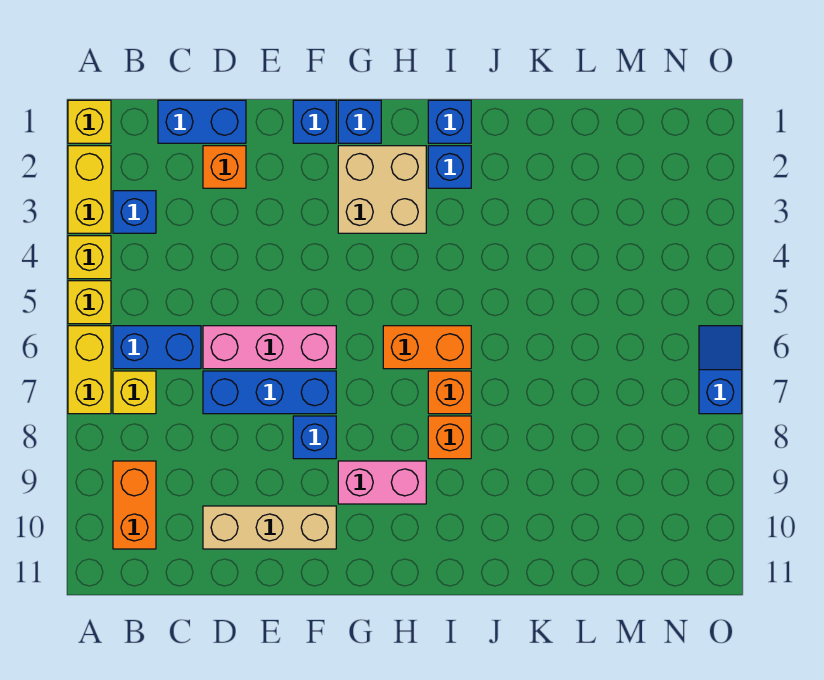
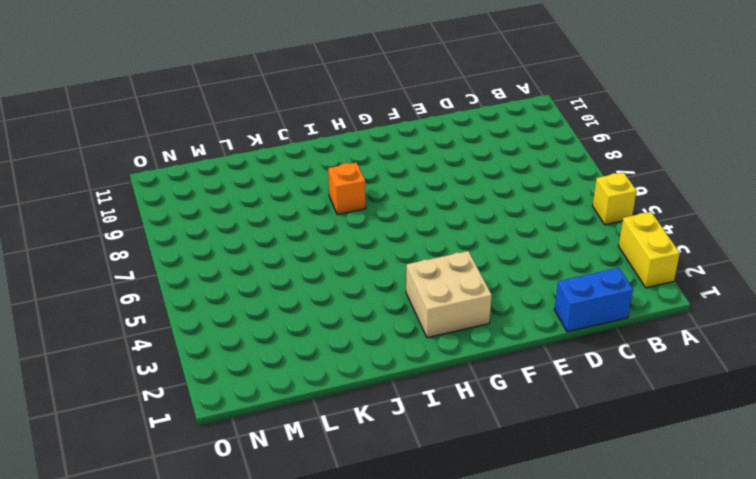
none -> yellow brick A1 level 1
none -> yellow brick A4 level 1
none -> yellow brick A6:A7 level 1

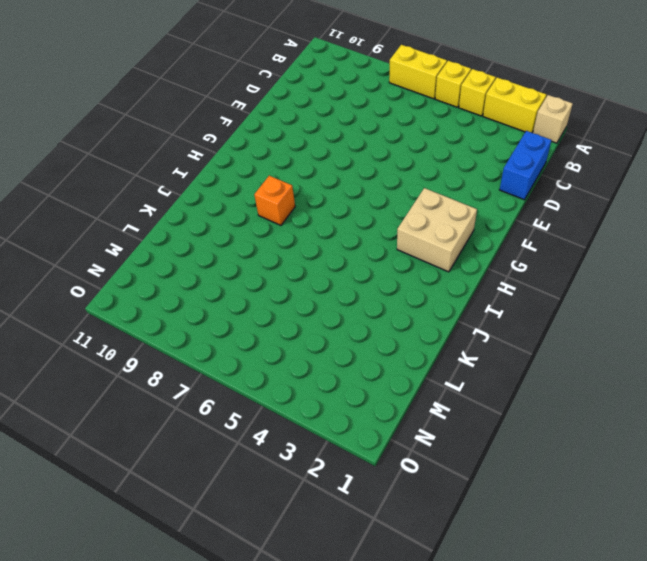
tan brick A1 level 1 -> yellow brick A1 level 1
none -> blue brick B3 level 1
none -> blue brick B6:C6 level 1
none -> yellow brick B7 level 1

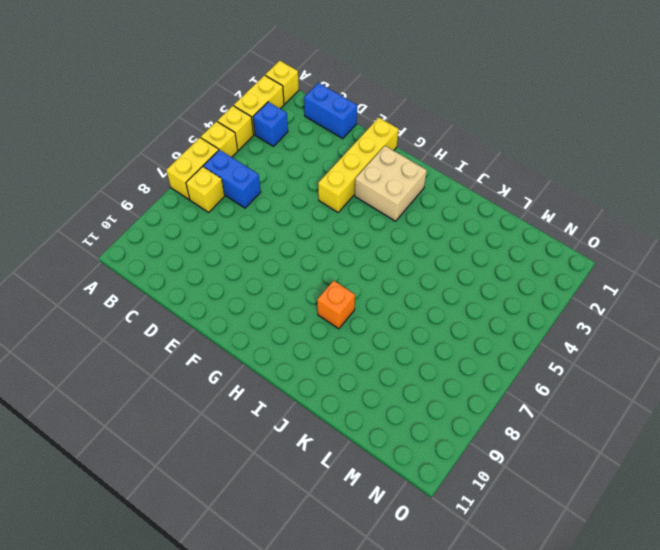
yellow brick F1:F4 level 1 -> blue brick F1 level 1
none -> orange brick B9:B10 level 1
none -> orange brick D2 level 1
none -> pink brick D6:F6 level 1

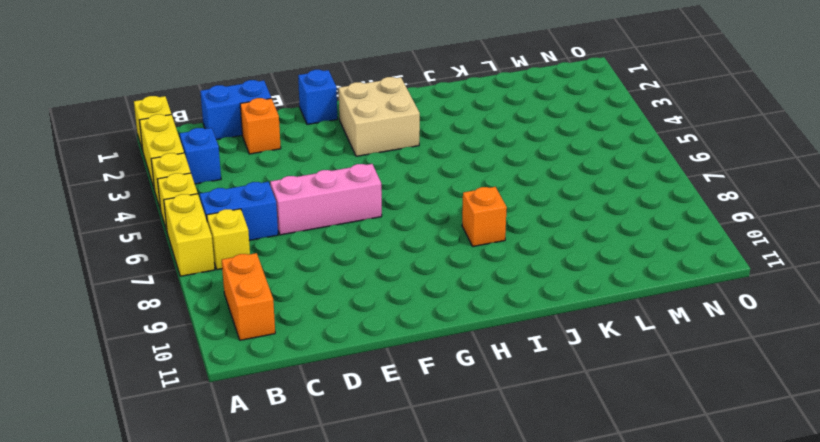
none -> blue brick D7:F7 level 1
none -> tan brick D10:F10 level 1
none -> blue brick F8 level 1

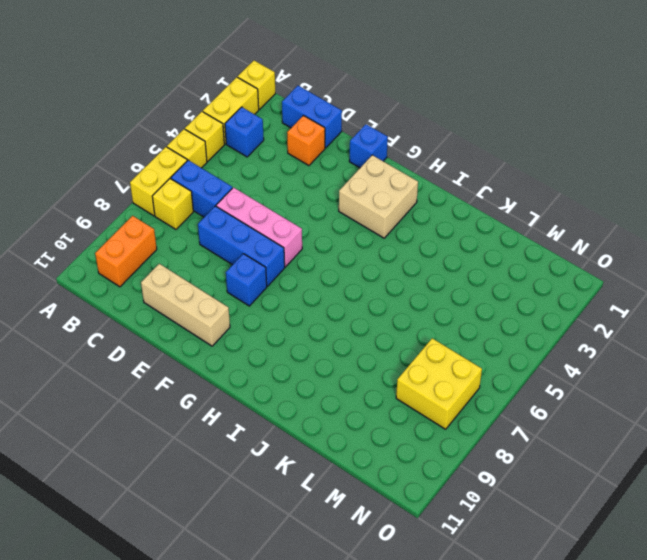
yellow brick M7:N8 level 1 -> none
none -> blue brick G1 level 1
none -> pink brick G9:H9 level 1
none -> orange brick H6:I6 level 1

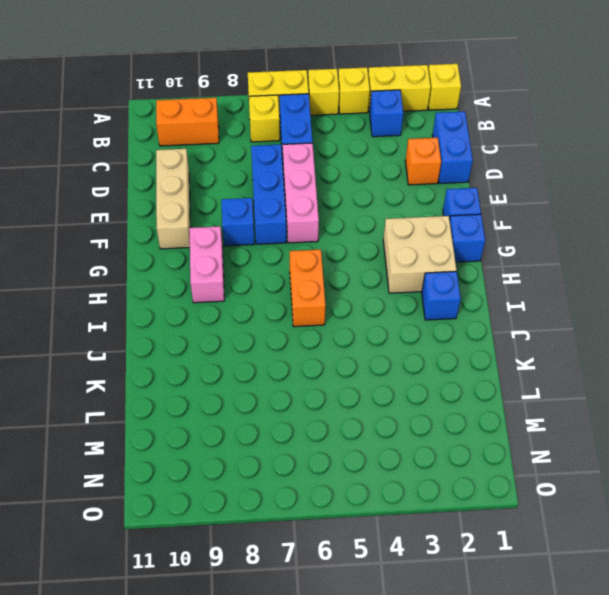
none -> blue brick I1 level 1
none -> orange brick I7 level 1
none -> orange brick I8 level 1

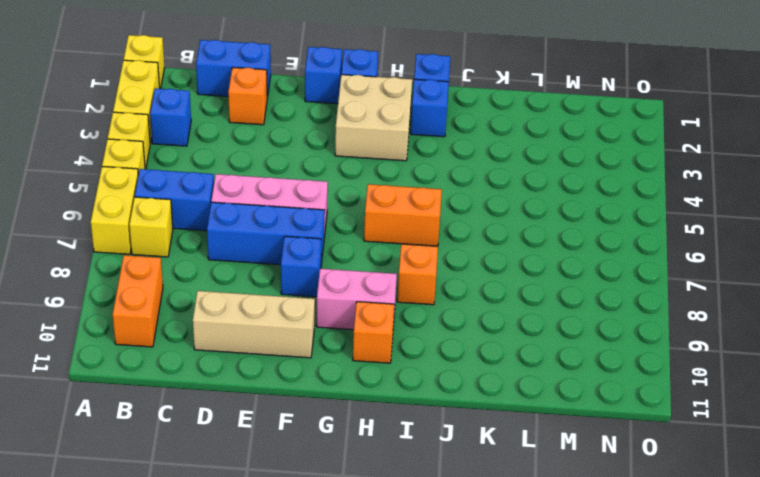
orange brick H10 level 1 -> orange brick I7 level 1
none -> blue slope O6:O7 level 1 top 7

